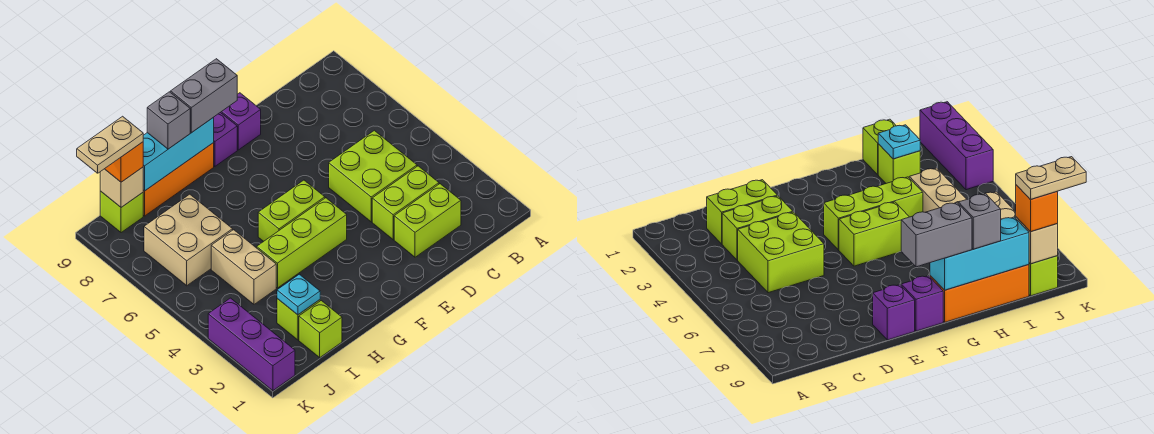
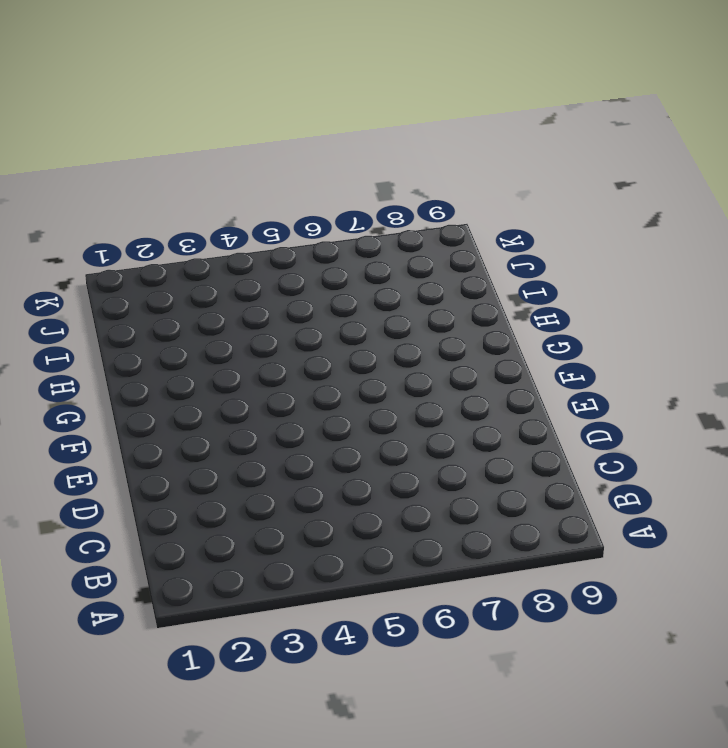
none -> lime brick C2:D2 level 1
none -> lime brick C3:D3 level 1
none -> lime brick C4:D5 level 1

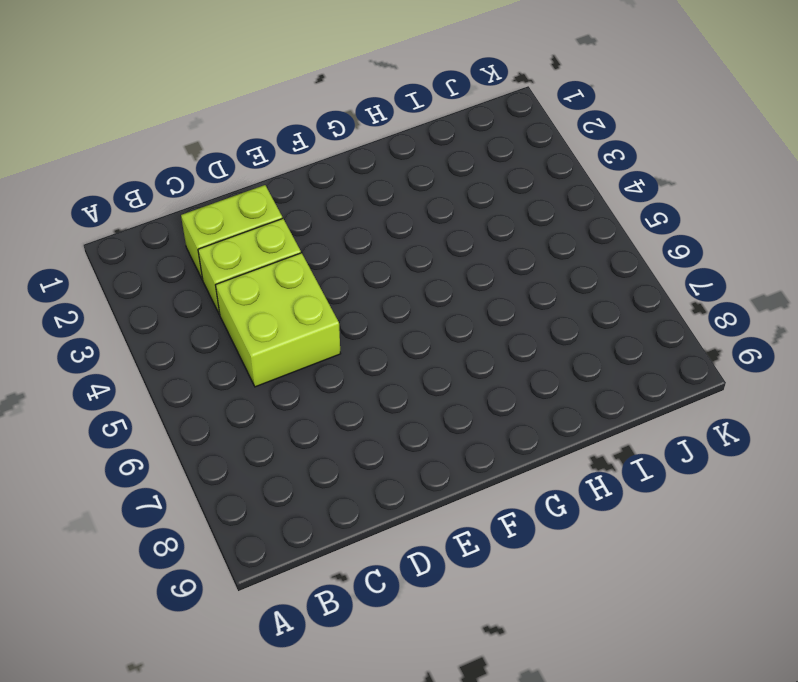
none -> purple brick E9 level 1
none -> lime brick F4:H4 level 1
none -> lime brick F5:G5 level 1

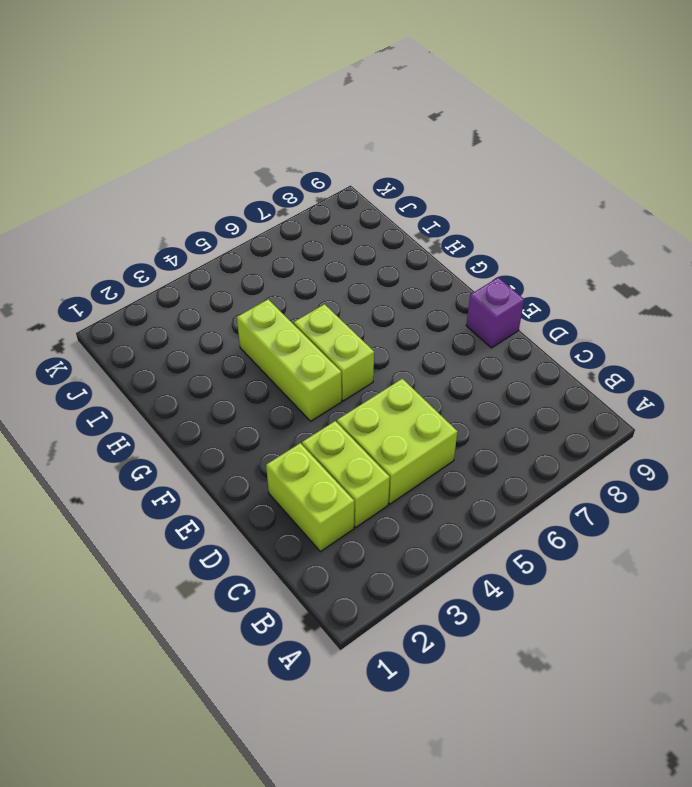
none -> purple brick F9 level 1
none -> orange brick G9:I9 level 1
none -> lime brick I1 level 1

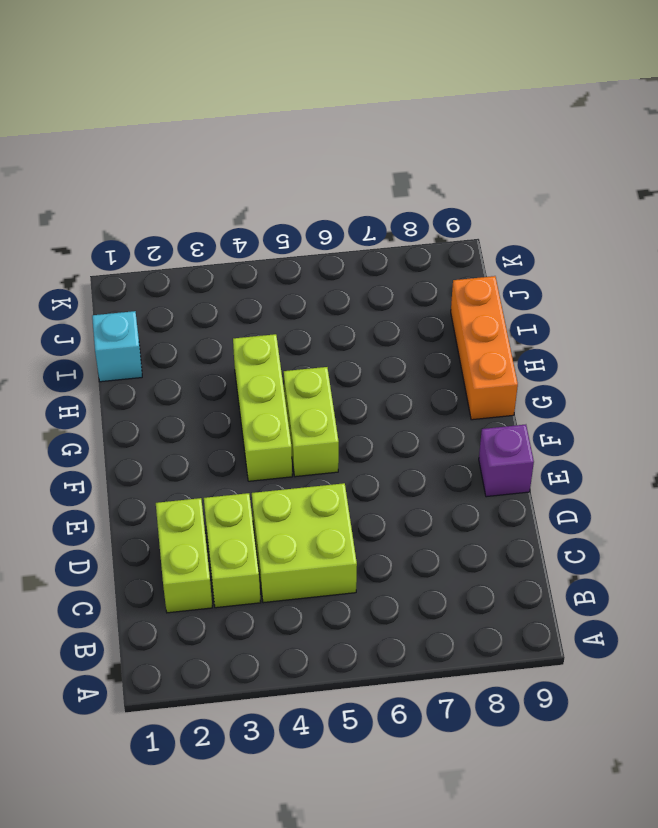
cyan brick I1 level 1 -> lime brick I1 level 1
none -> purple brick F9 level 1
none -> lime brick I2 level 1
none -> tan brick I4:I5 level 1

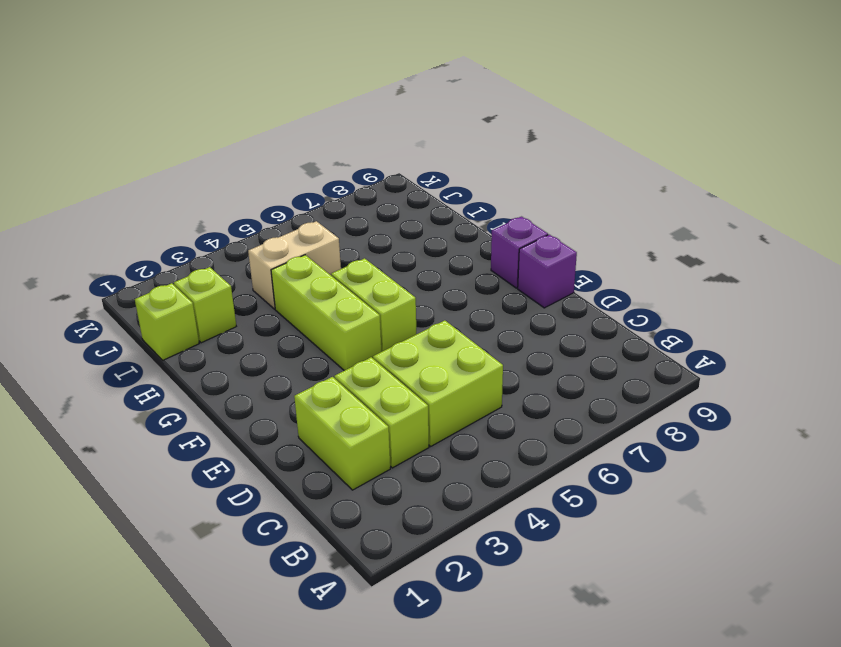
none -> orange brick G9:I9 level 1
none -> tan brick I6:J7 level 1
none -> lime brick J9 level 1

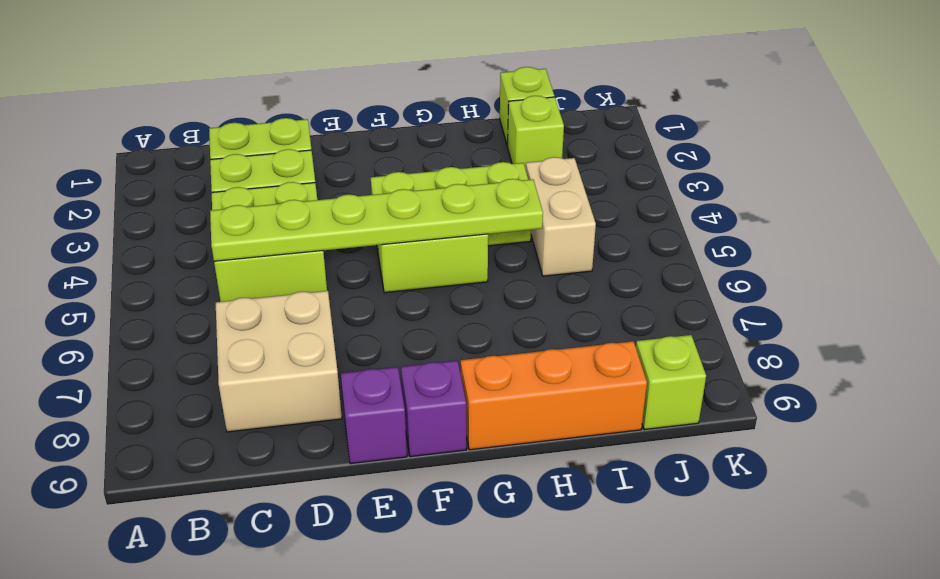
lime plate C5:H5 level 2 -> none
tan brick C7:D8 level 1 -> tan brick I6:J7 level 1
none -> purple brick K1:K3 level 1
none -> cyan brick G9:I9 level 2
none -> cyan plate I2 level 2

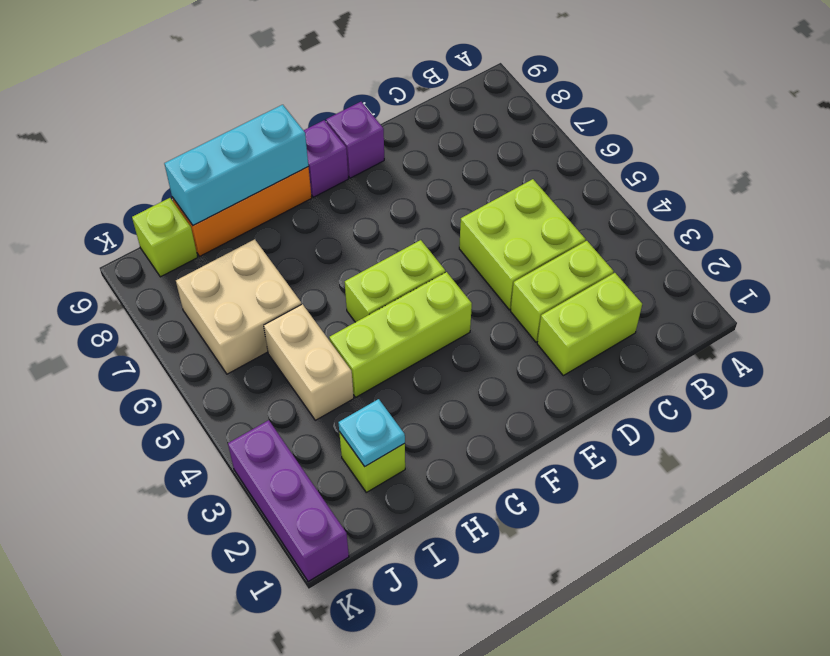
none -> lime brick I1 level 1
none -> tan brick J9 level 2
none -> grey brick F9:G9 level 3

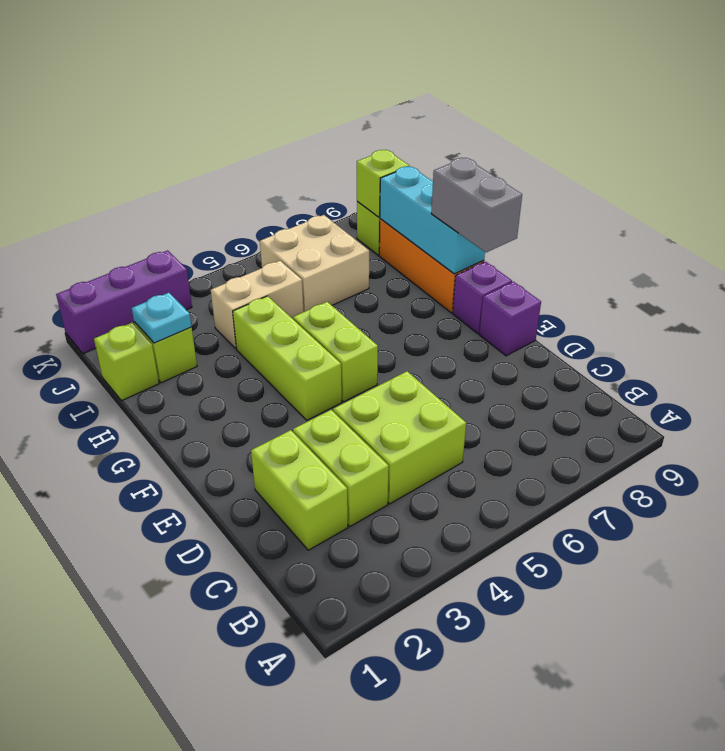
lime brick J9 level 2 -> tan brick J9 level 2
none -> grey brick H9 level 3
none -> orange brick J9 level 3
none -> tan plate J9:K9 level 4

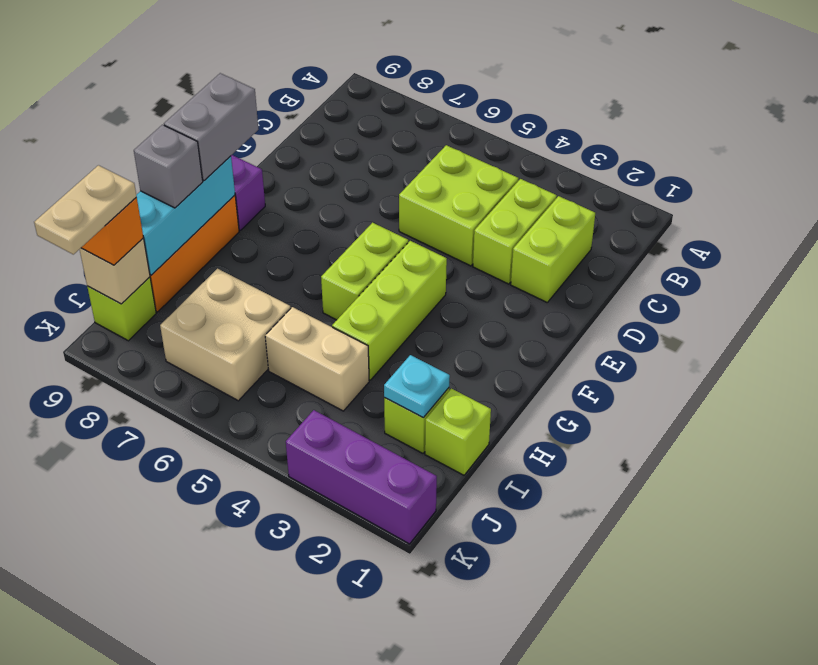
none -> purple brick E9 level 1

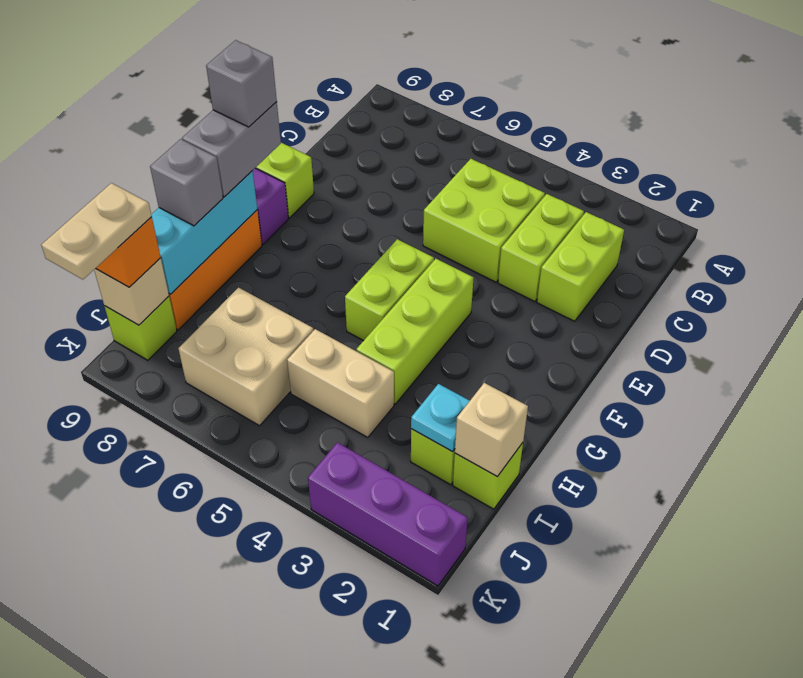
lime brick E9 level 1 -> purple brick E9 level 1
grey brick F9 level 4 -> none
tan brick I1 level 2 -> none

